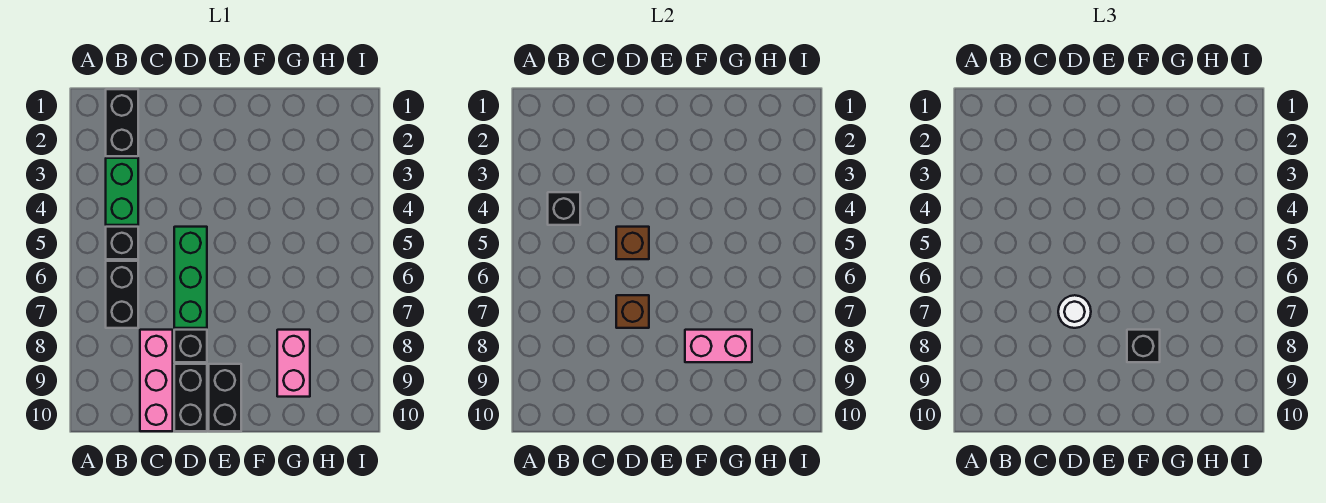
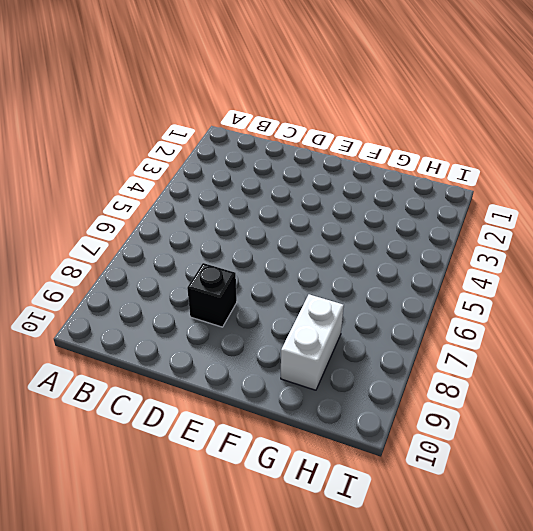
white brick G8:G9 level 1 -> pink brick G8:G9 level 1
none -> black brick B1:B2 level 1
none -> green brick B3:B4 level 1
none -> black brick B5 level 1

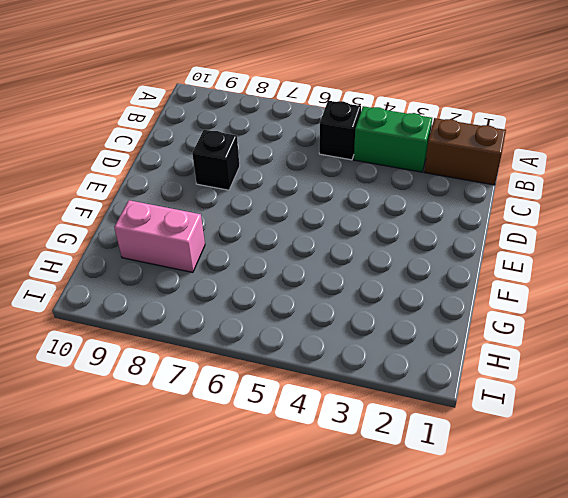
brown brick B1:B2 level 1 -> black brick B1:B2 level 1
none -> black brick B6:B7 level 1
none -> pink brick C8:C10 level 1
none -> green brick D5:D7 level 1

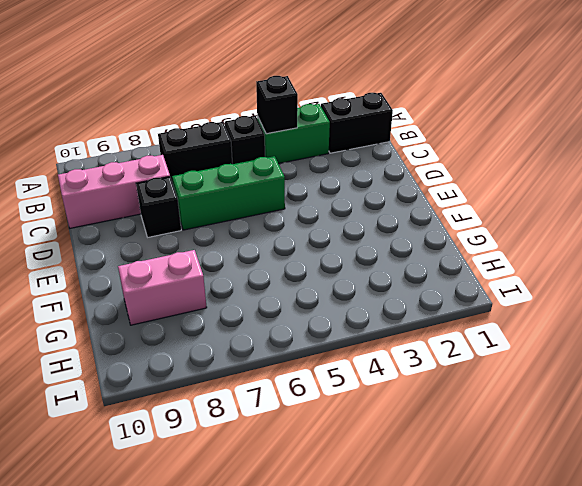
none -> black brick D9:D10 level 1
none -> black brick E9:E10 level 1
none -> brown brick D5 level 2

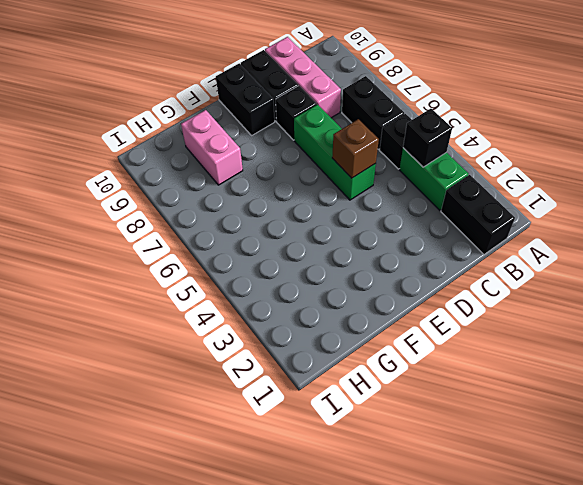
none -> brown brick D7 level 2
none -> pink brick F8:G8 level 2
none -> white round brick D7 level 3

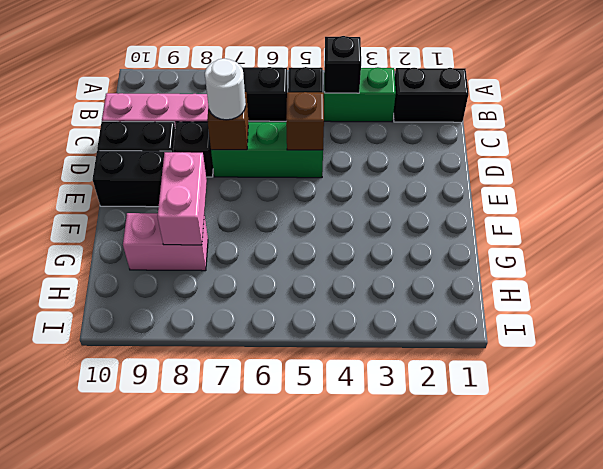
none -> black brick F8 level 3

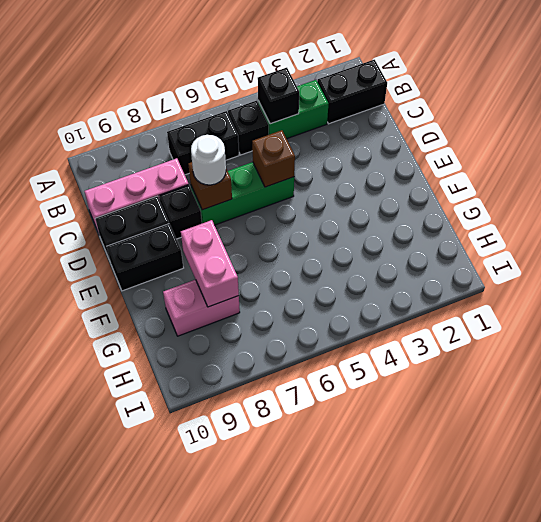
none -> black brick F8 level 3

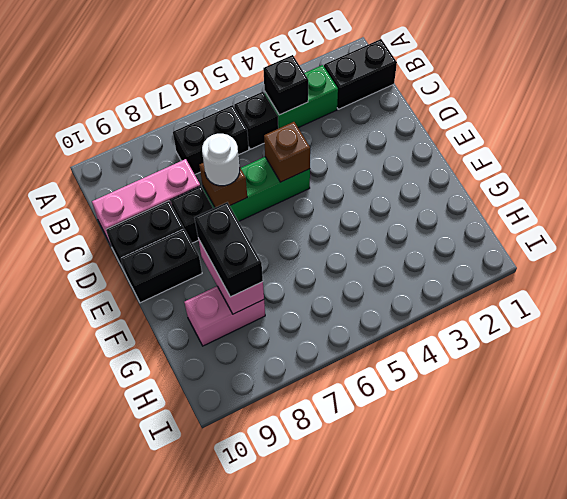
black brick F8:G8 level 3 -> black brick F8 level 3

